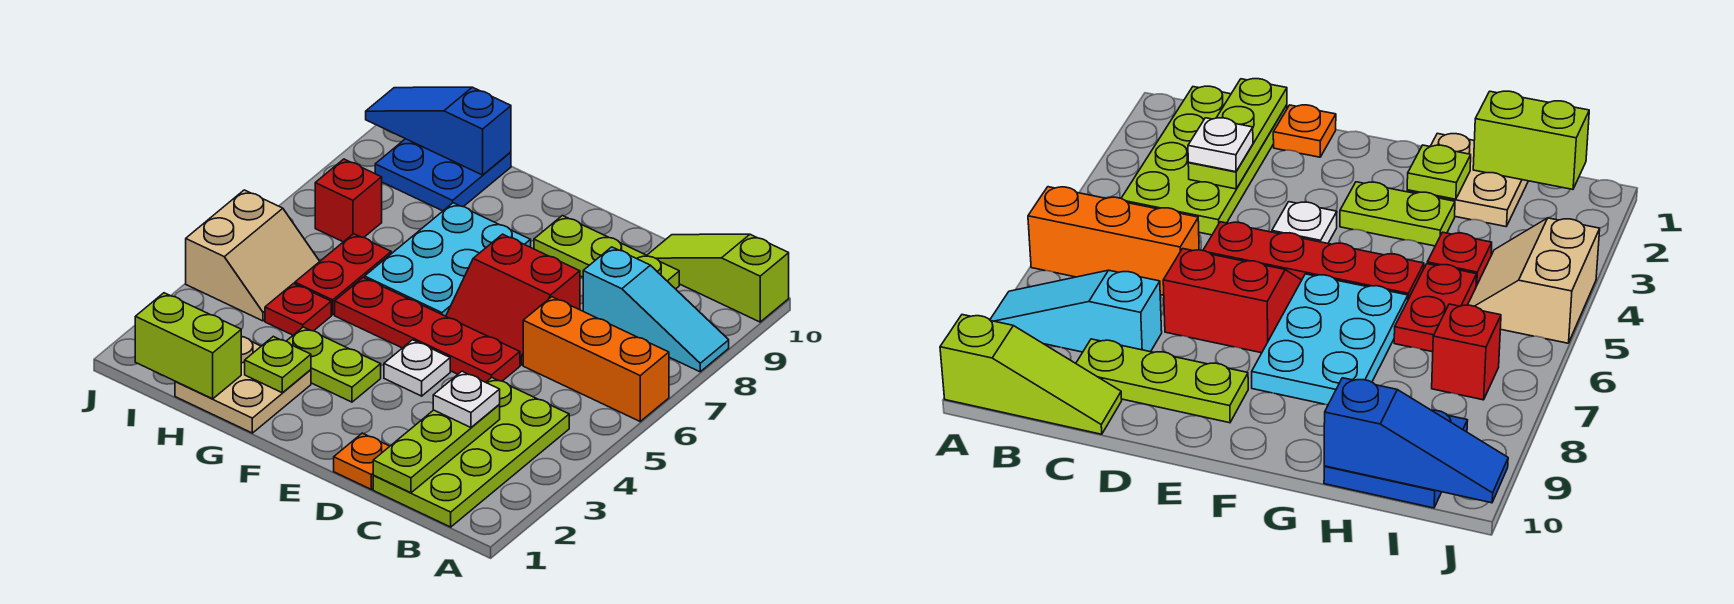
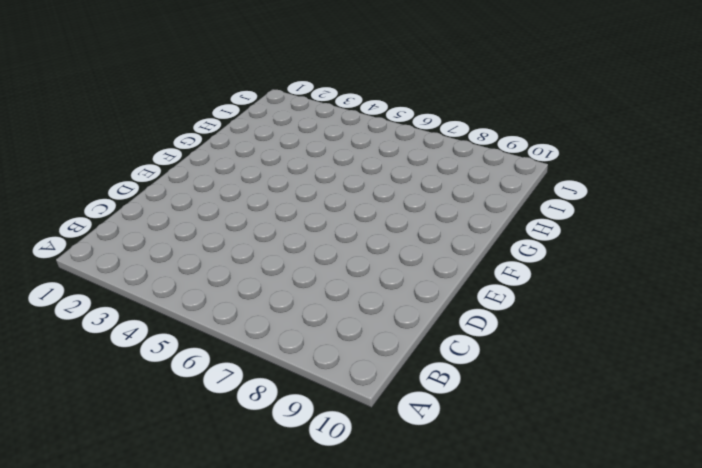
none -> orange brick A6:C6 level 1
none -> cyan slope A8:C8 level 1 top C
none -> lime slope A10:C10 level 1 top A

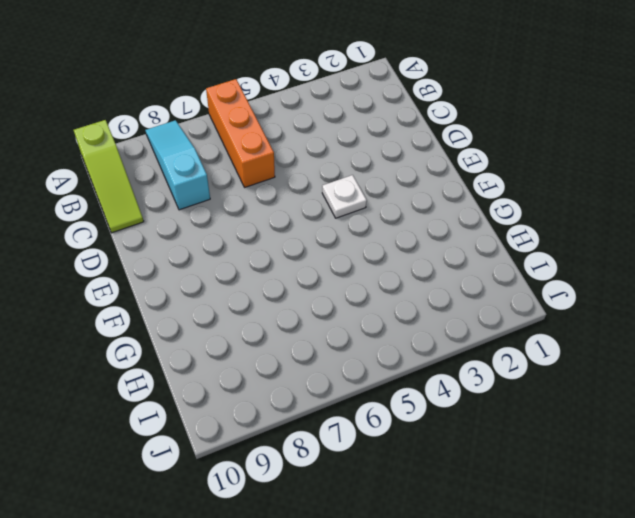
none -> lime plate B1:C4 level 1
none -> lime plate C9:E9 level 1
none -> orange plate D1 level 1

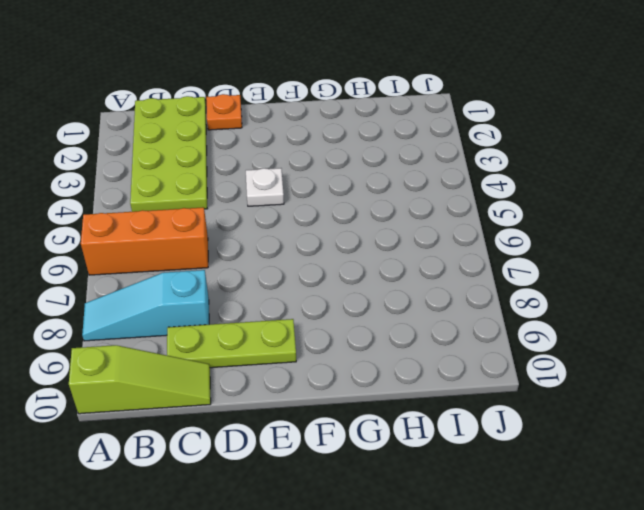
none -> red plate D5:G5 level 1
none -> red slope D6:E7 level 1 top 7
none -> lime plate F3:G3 level 1

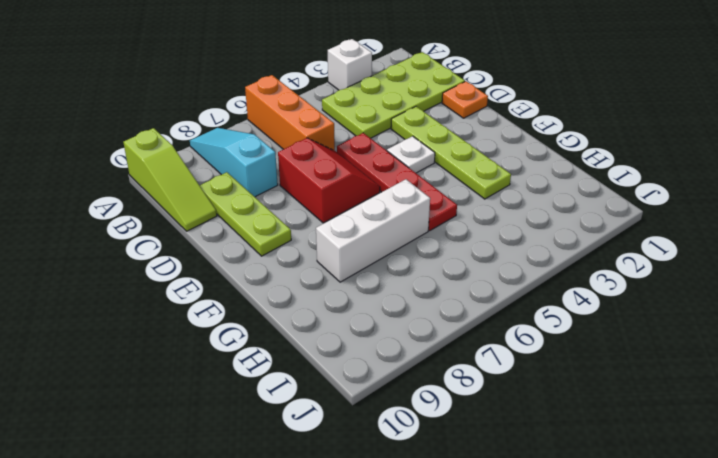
white brick A3 level 1 -> none
lime plate D3:G3 level 1 -> lime plate F3:G3 level 1
white brick G6:G8 level 1 -> cyan plate F6:G8 level 1
none -> tan plate G1:H2 level 1
none -> red plate H4 level 1
none -> red plate H5:H6 level 1

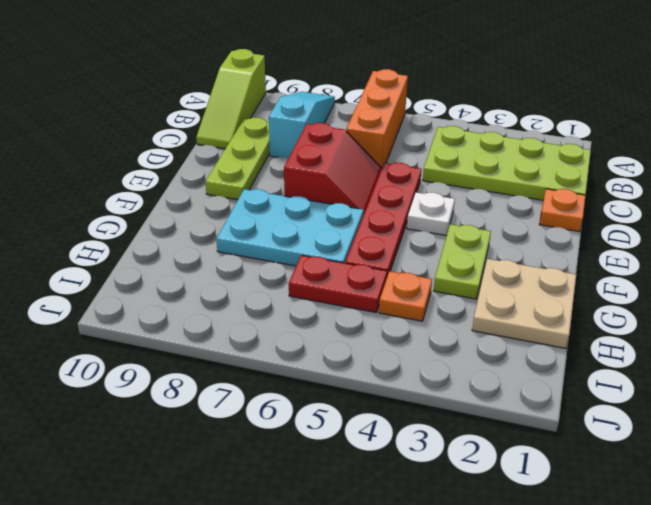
orange plate H4 level 1 -> red plate H4 level 1
none -> blue plate H9:I10 level 1
none -> tan slope I4:J5 level 1 top J
none -> red brick I7 level 1

